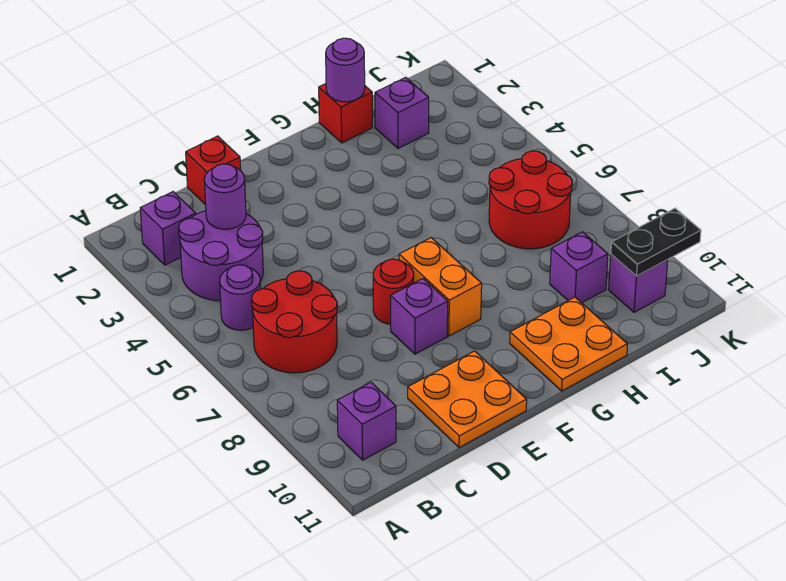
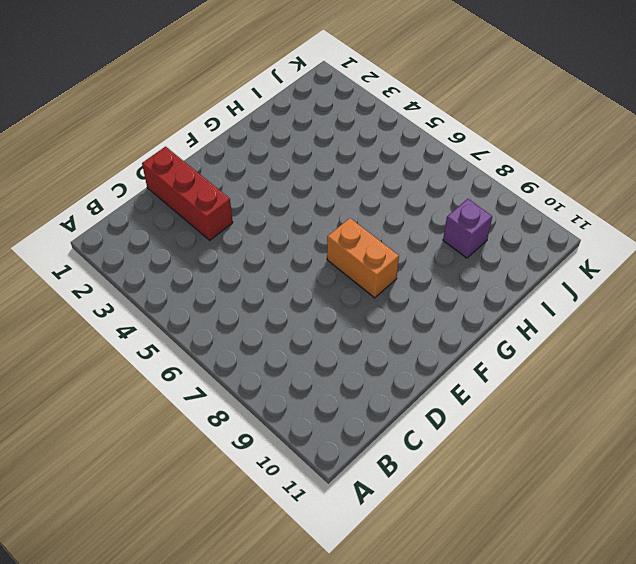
red brick D1:D3 level 1 -> red brick D1 level 1
none -> purple brick B2 level 1
none -> purple round brick B3:C4 level 1
none -> purple round brick B5 level 1

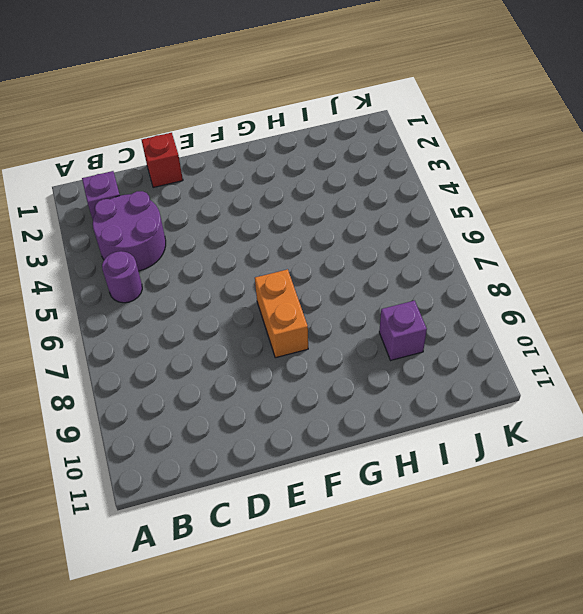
none -> red round brick B6:C7 level 1
none -> purple brick B10 level 1
none -> orange plate D10:E11 level 1

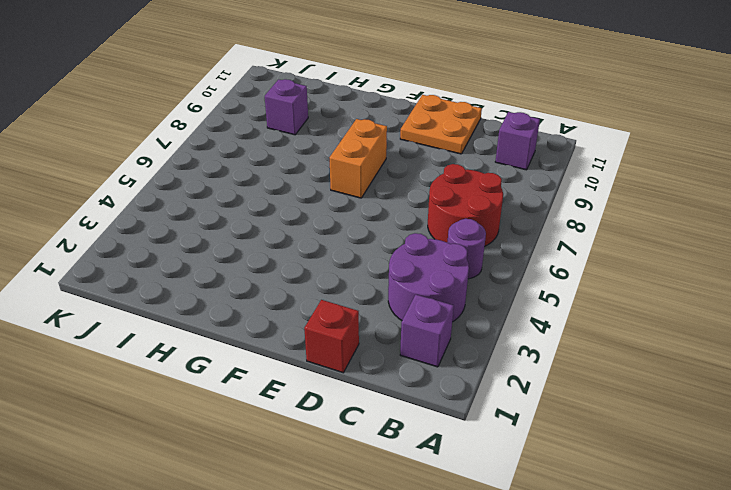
none -> red round brick E7 level 1
none -> purple brick E8 level 1
none -> orange plate G10:H11 level 1

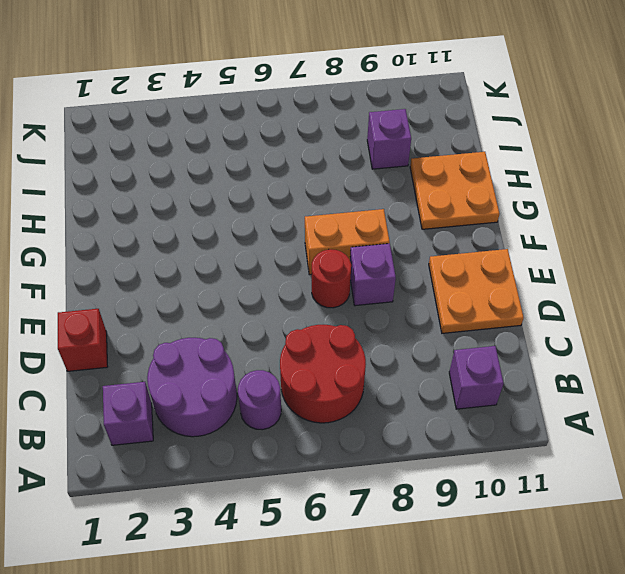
none -> red brick H1 level 1
none -> purple brick I2 level 1
none -> red round brick I6:J7 level 1

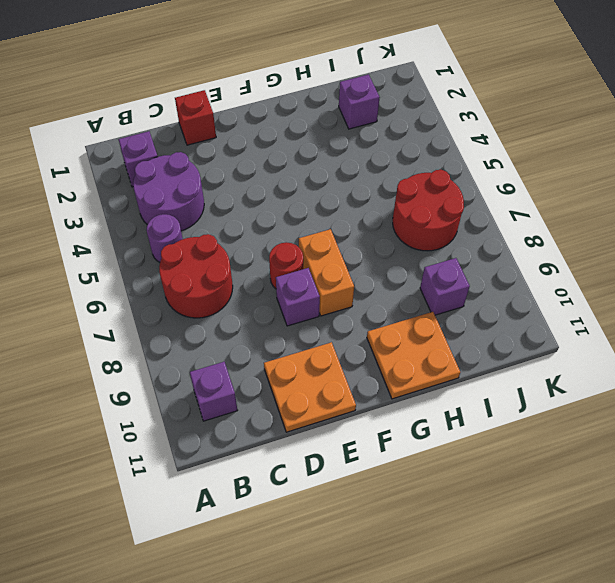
none -> red brick H1 level 1
none -> purple brick J10 level 1
none -> purple round brick C3 level 2

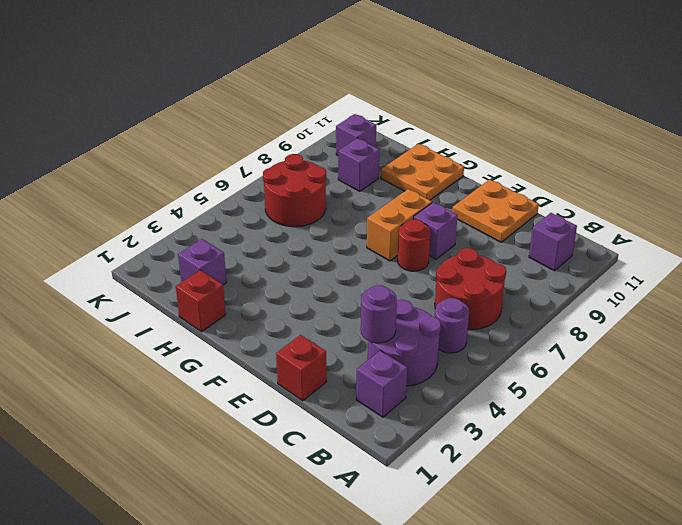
none -> purple round brick H1 level 2
none -> black plate J10:K10 level 2

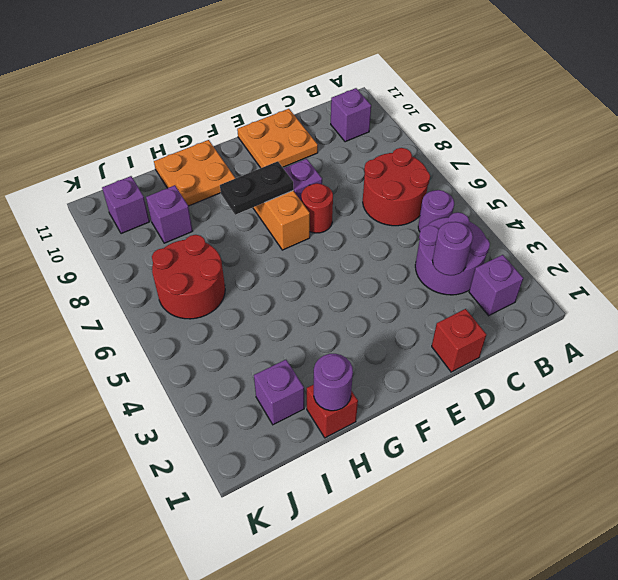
black plate F8:G8 level 2 -> black plate J10:K10 level 2

